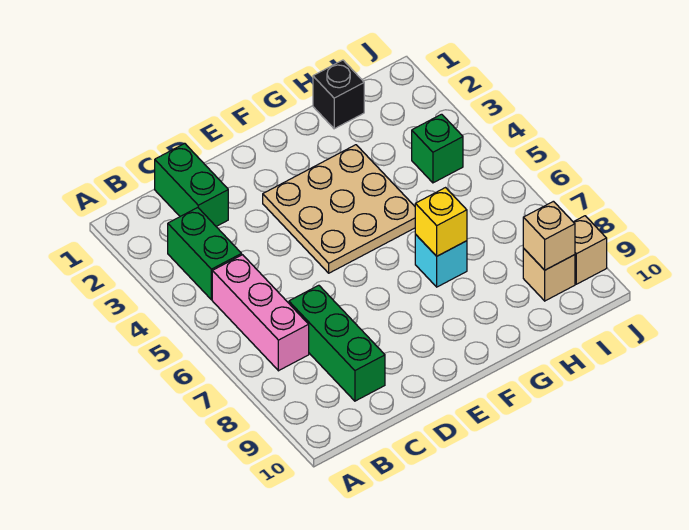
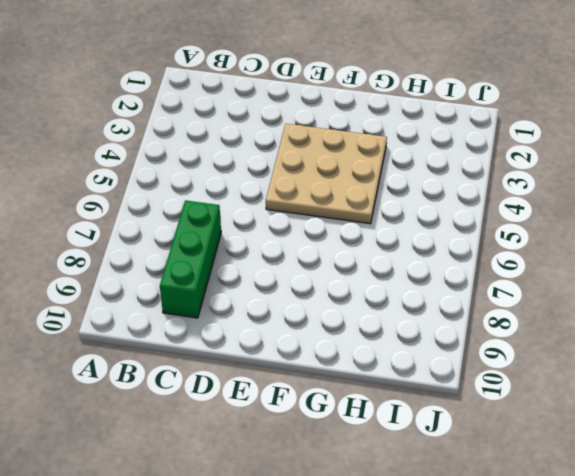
none -> green brick B3:B4 level 1
none -> pink brick B5:B7 level 1
none -> green brick C1:C2 level 1

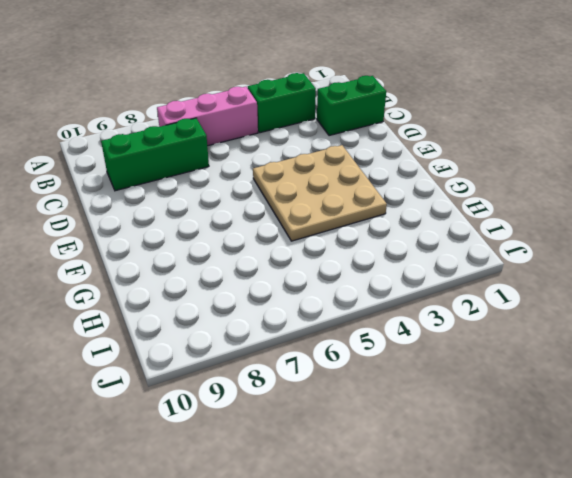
none -> cyan brick G7 level 1
none -> black brick H1 level 1
none -> green brick I4 level 1

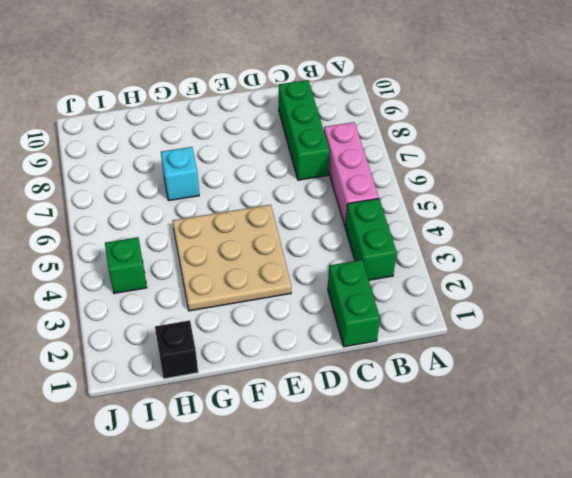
none -> tan brick I9 level 1
none -> tan brick J9 level 1
none -> yellow brick G7 level 2

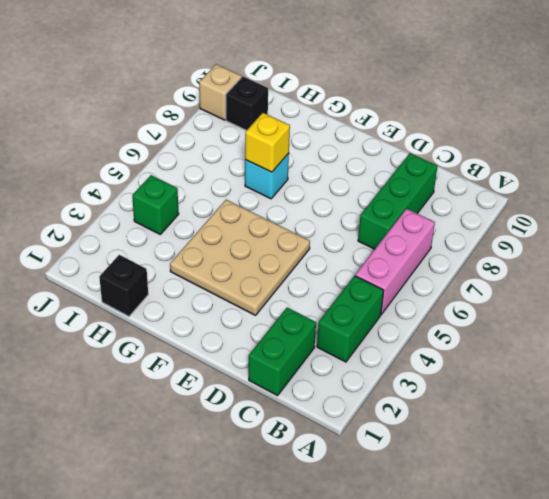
black brick I9 level 1 -> tan brick I9 level 1
none -> tan brick I9 level 2

